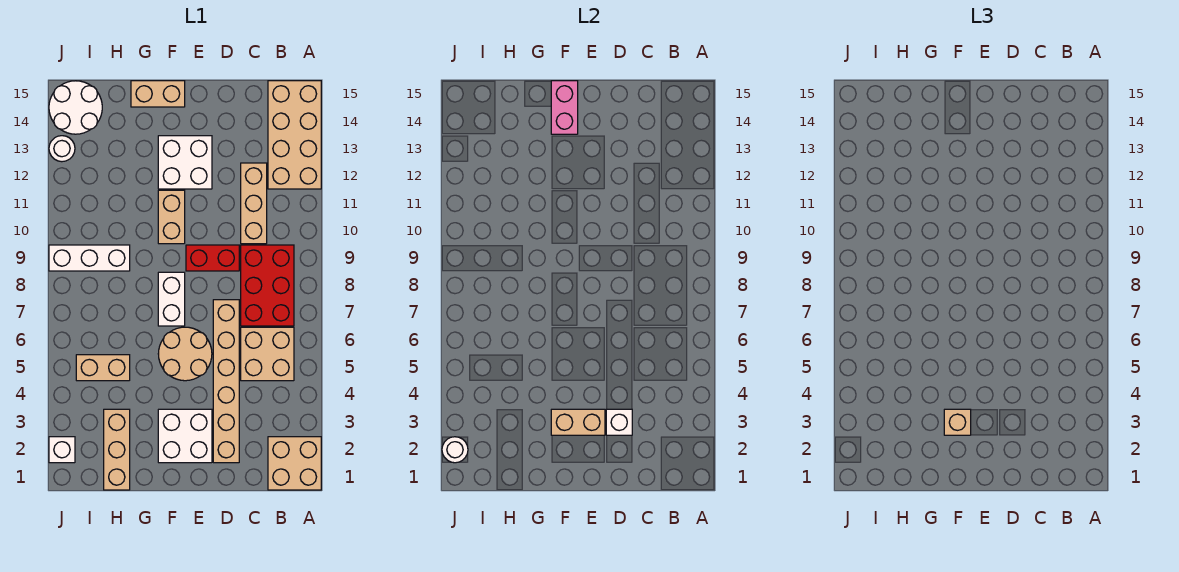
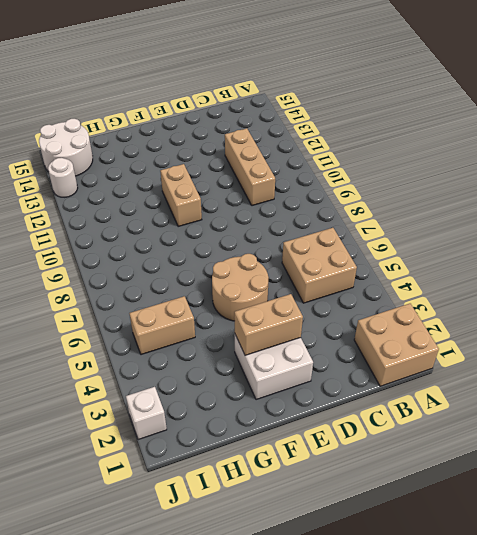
none -> tan brick A12:B15 level 1
none -> red brick B7:C9 level 1
none -> tan brick D2:D7 level 1

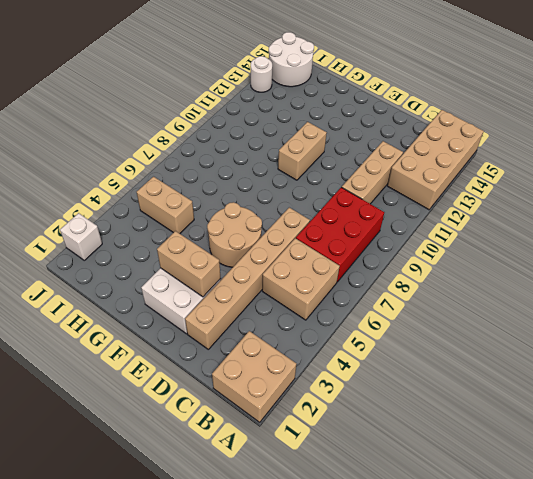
none -> red brick D9:E9 level 1
none -> white brick E12:F13 level 1
none -> white brick F7:F8 level 1

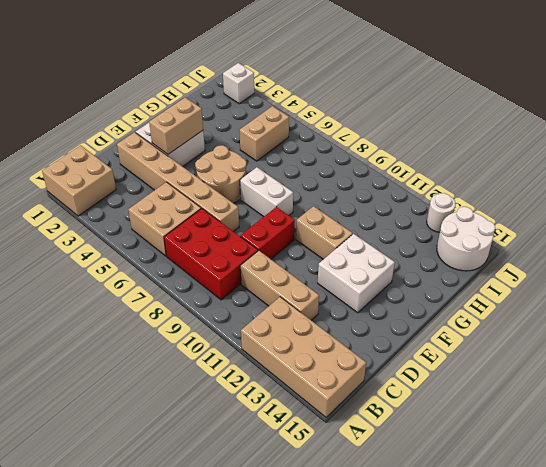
none -> tan brick F15:G15 level 1
none -> tan brick H1:H3 level 1
none -> white brick H9:J9 level 1

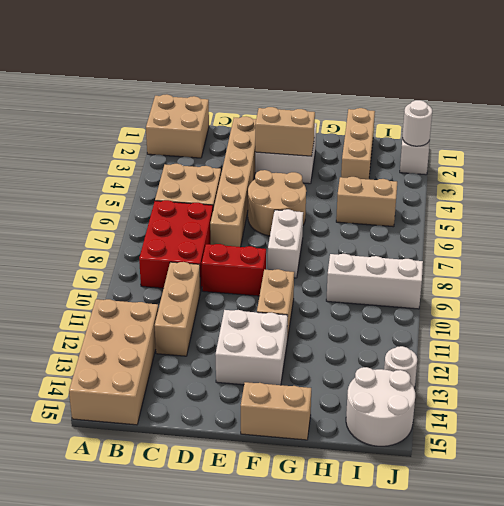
none -> white brick D3 level 2
none -> pink brick F14:F15 level 2
none -> tan brick F3 level 3

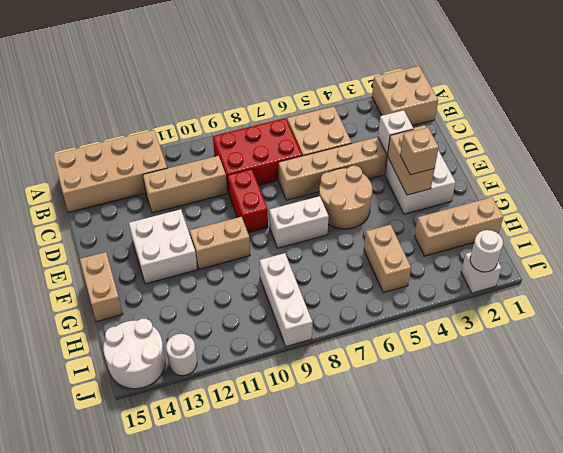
none -> pink brick F14:F15 level 2

